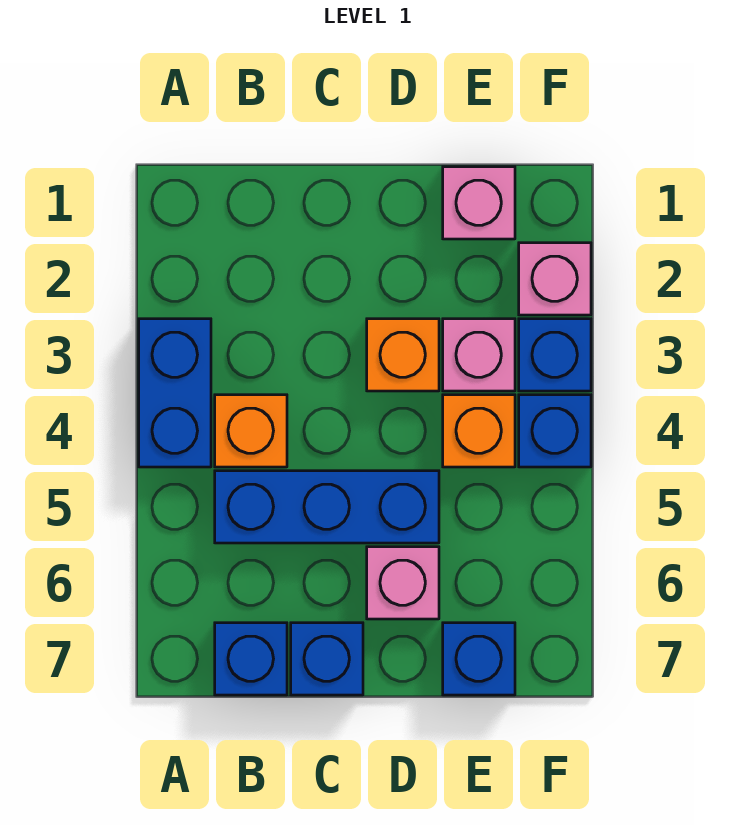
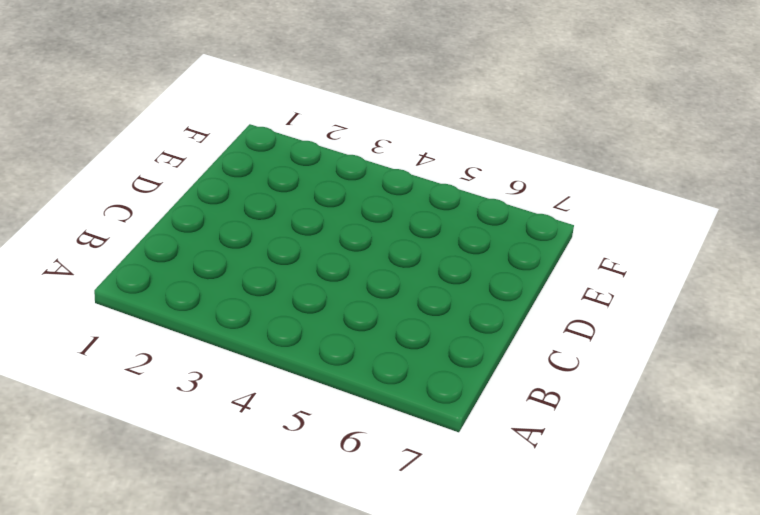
none -> blue brick A3:A4 level 1
none -> orange brick B4 level 1
none -> blue brick B5:D5 level 1

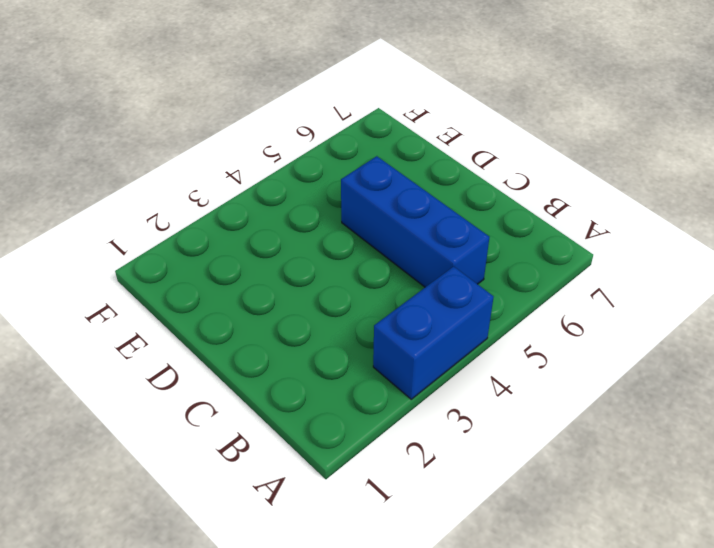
none -> orange brick B4 level 1
none -> blue brick B7 level 1
none -> blue brick C7 level 1

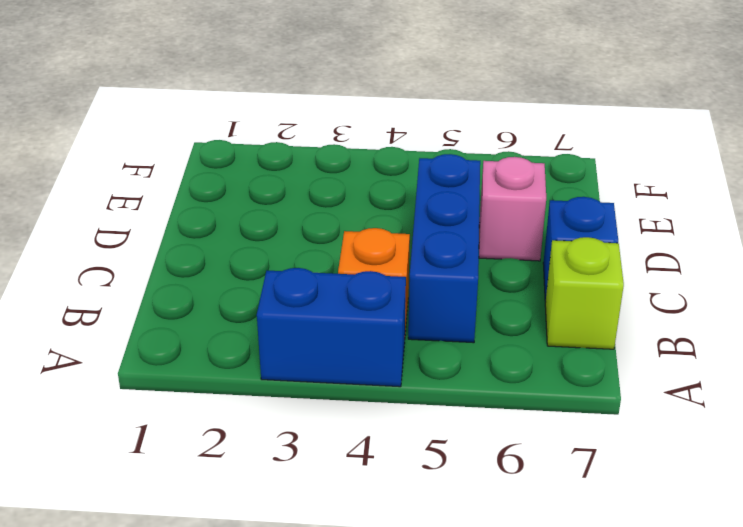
lime brick B7 level 1 -> blue brick B7 level 1
none -> orange brick D3 level 1
none -> pink brick E1 level 1
none -> pink brick E3 level 1

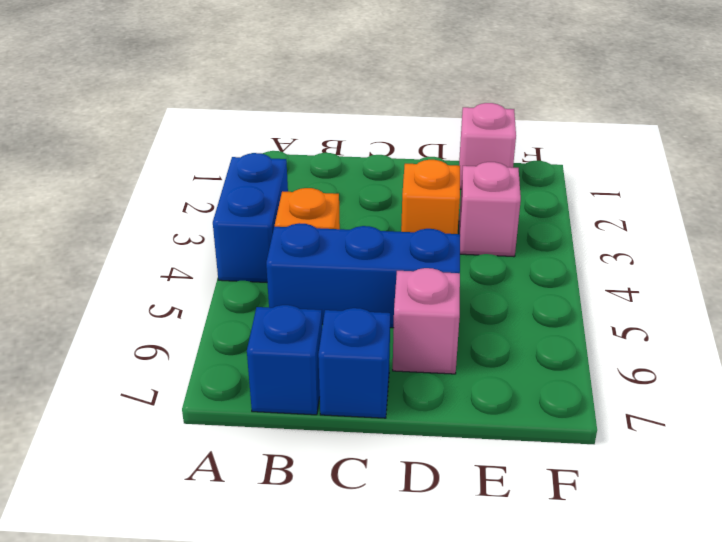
none -> orange brick E4 level 1
none -> blue brick E7 level 1
none -> pink brick F2 level 1

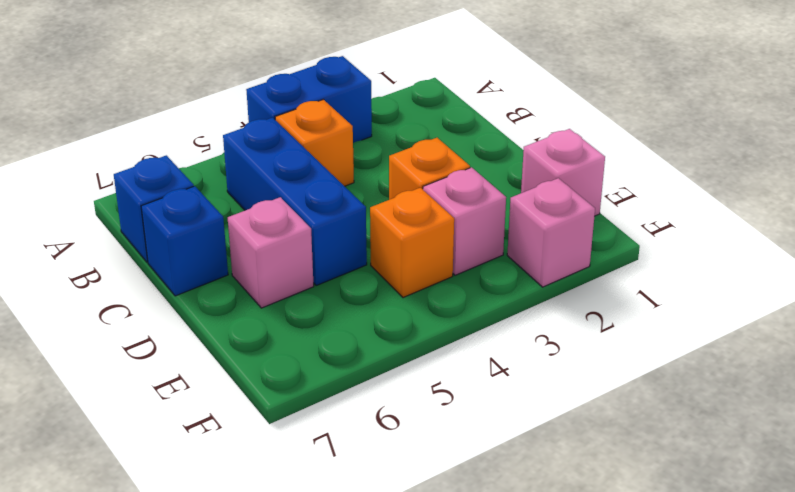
none -> blue brick E7 level 1
none -> blue brick F3 level 1
none -> blue brick F4 level 1

